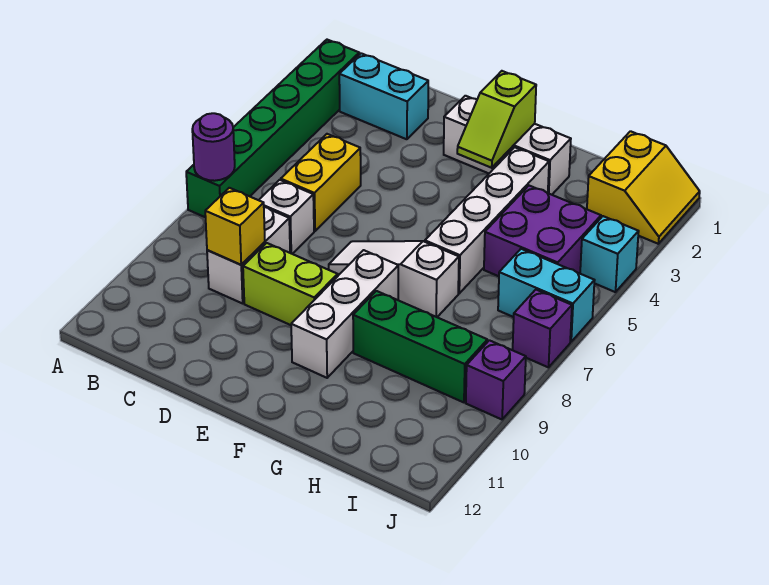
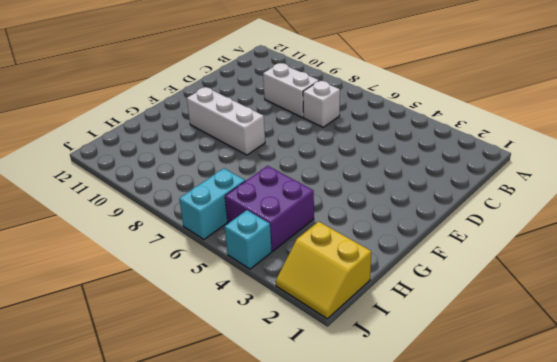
none -> green brick A2:A7 level 1
none -> cyan brick B2:C2 level 1
none -> yellow brick C5:C6 level 1

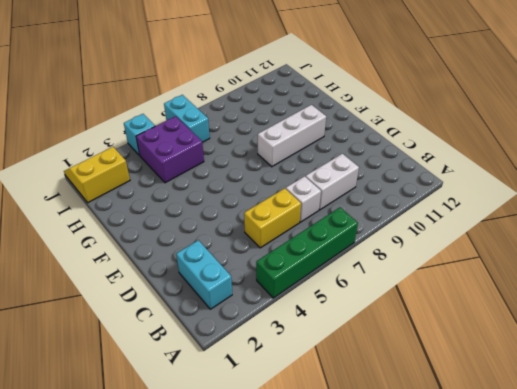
green brick A4:A7 level 1 -> green brick A2:A7 level 1
none -> lime brick D9:E9 level 1
none -> white brick E2:G2 level 1
none -> white slope E7:G7 level 1 top G

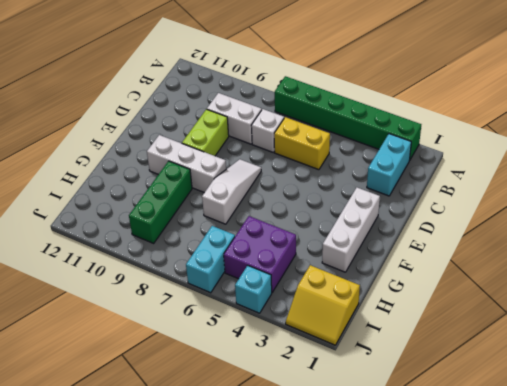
none -> white brick G3:G6 level 1
none -> purple brick J7 level 1
none -> purple brick J9 level 1

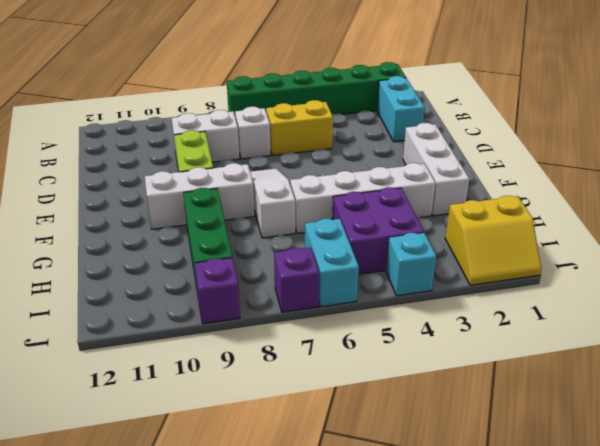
none -> purple round brick A7 level 2
none -> yellow brick C9 level 2
none -> lime slope F2:F3 level 2 top 2

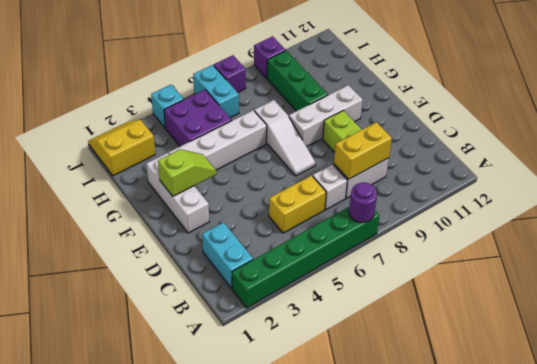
yellow brick C8:C9 level 2 -> yellow brick C9 level 2

